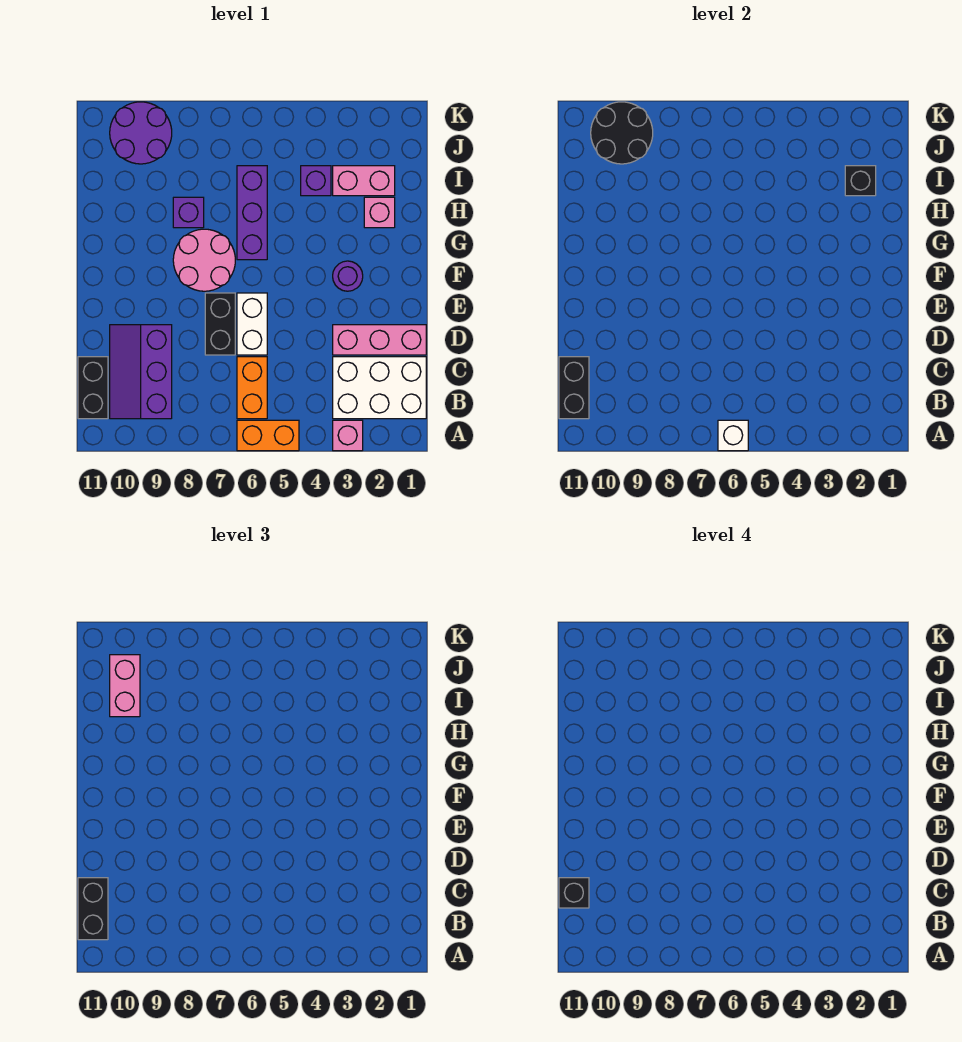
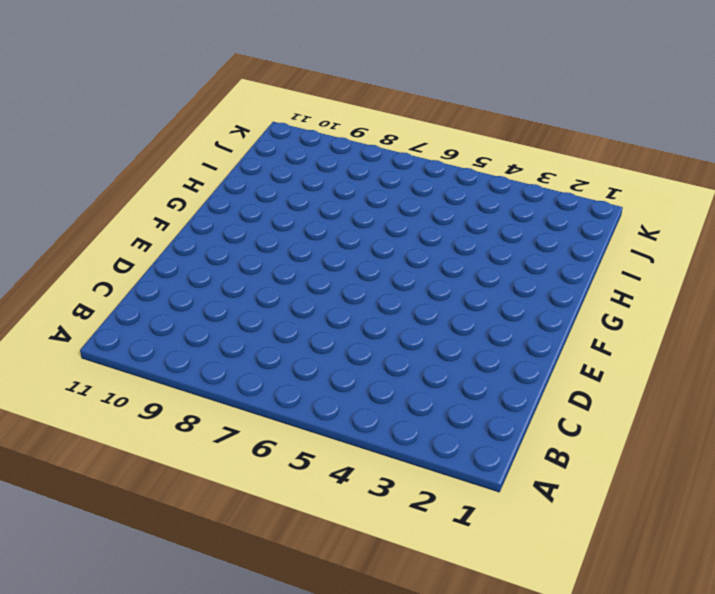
none -> pink brick A3 level 1
none -> orange brick A5:A6 level 1
none -> white brick B1:C3 level 1

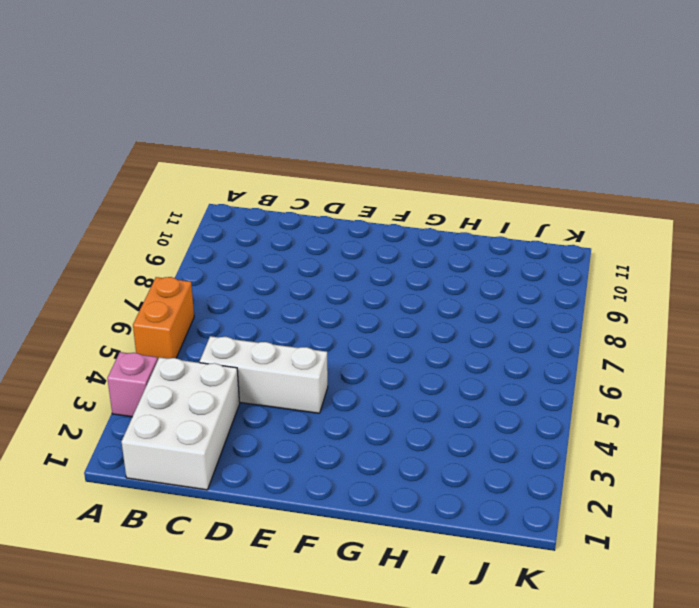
white brick C4:E4 level 1 -> none
none -> orange brick B6:C6 level 1
none -> purple slope B9:D10 level 1 top 9
none -> black brick B11:C11 level 1

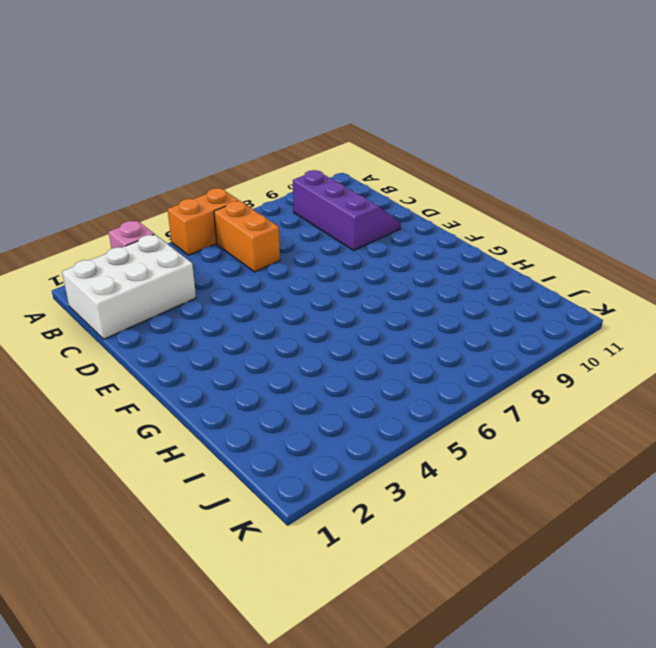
none -> black brick B11:C11 level 1
none -> pink brick D1:D3 level 1
none -> white brick D6:E6 level 1

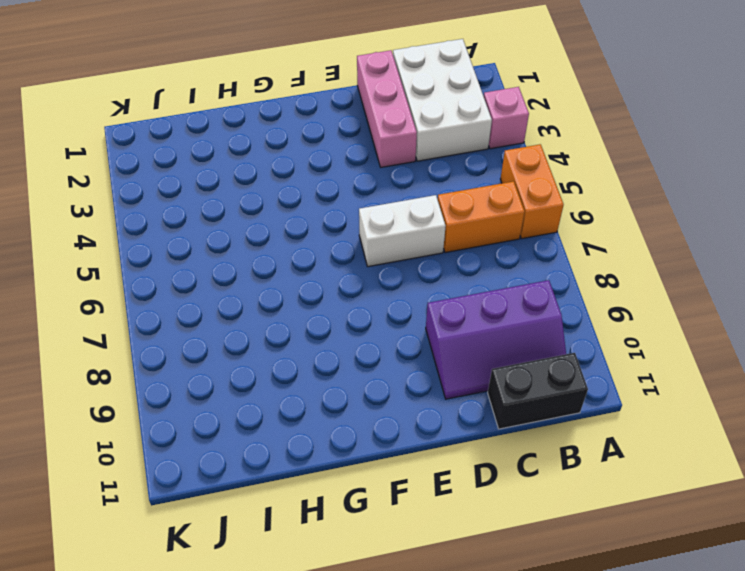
none -> black brick D7:E7 level 1
none -> purple round brick F3 level 1
none -> pink round brick F7:G8 level 1

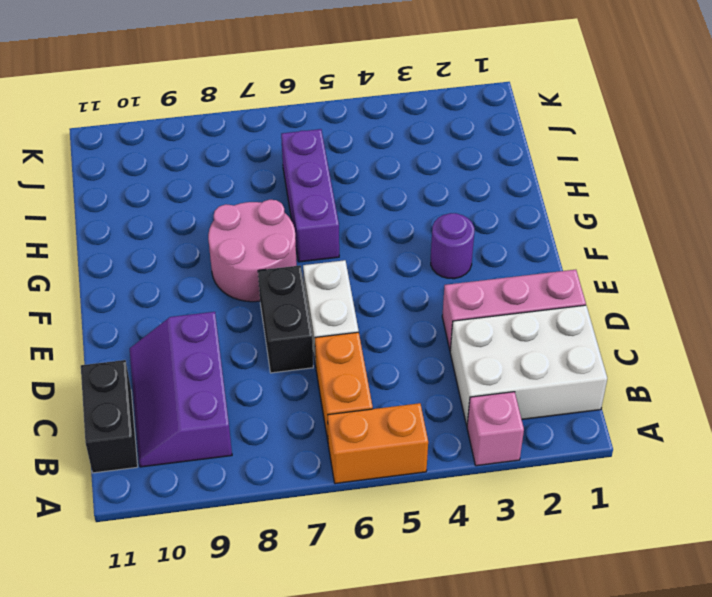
none -> pink brick H2 level 1
none -> purple brick H8 level 1
none -> pink brick I2:I3 level 1

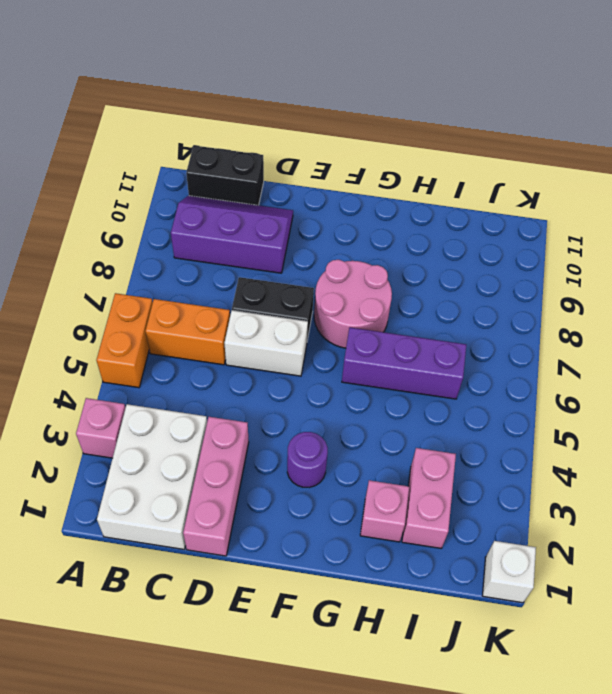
white brick K1 level 1 -> white brick A6 level 2
none -> purple brick H8 level 1
none -> purple brick I4 level 1
none -> purple round brick J9:K10 level 1

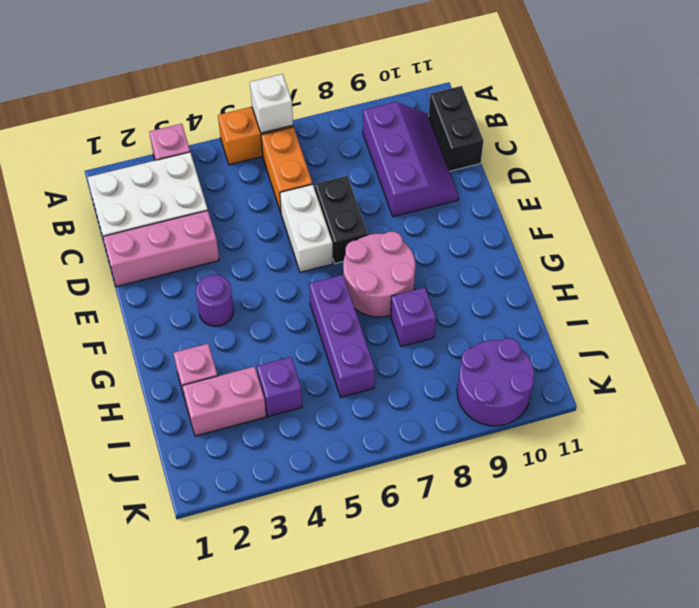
none -> black brick B11:C11 level 2
none -> black brick I2 level 2
none -> black round brick J9:K10 level 2

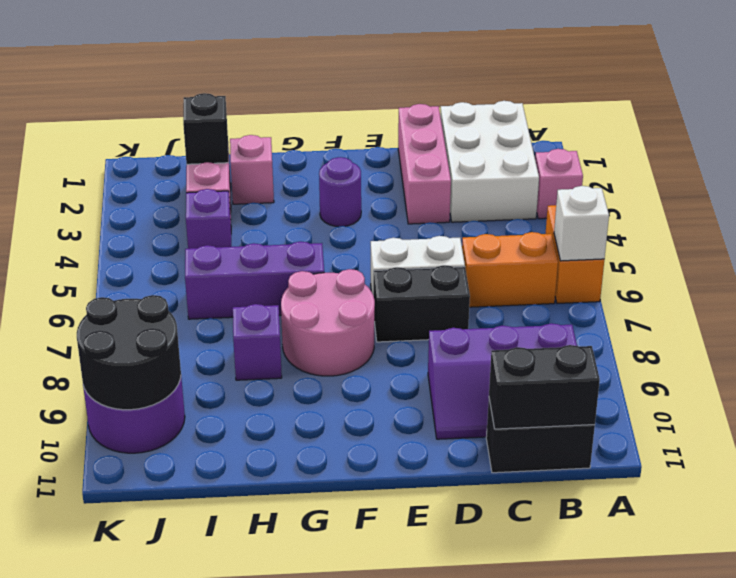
none -> black brick B11:C11 level 3
none -> pink brick I10:J10 level 3
none -> black brick C11 level 4

